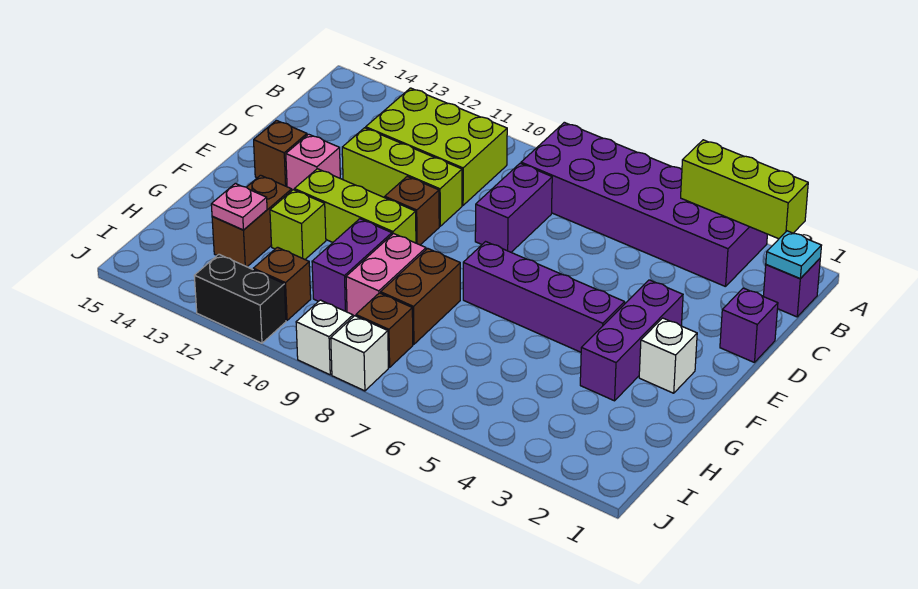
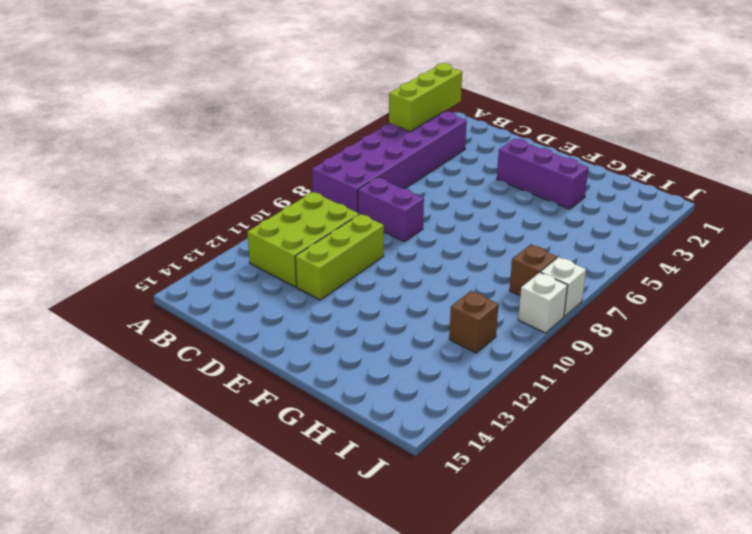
none -> purple brick B1 level 1
none -> purple brick D1 level 1
none -> brown brick E10 level 1

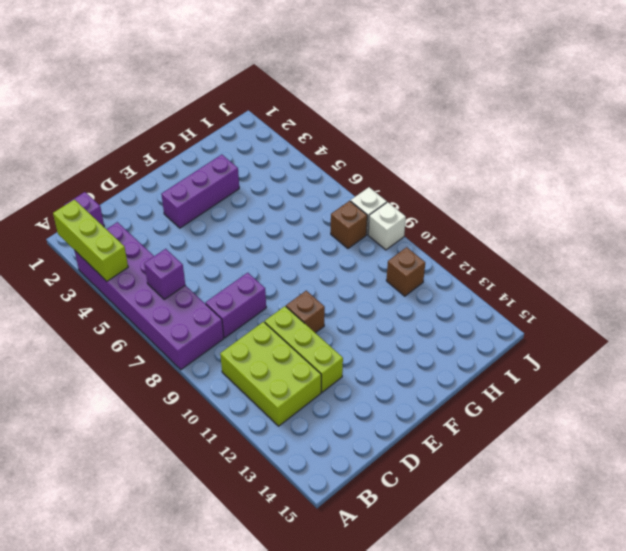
purple brick B6 level 2 -> purple brick D1 level 1
none -> pink brick E13 level 1
none -> brown brick E14 level 1
none -> white brick F2 level 1

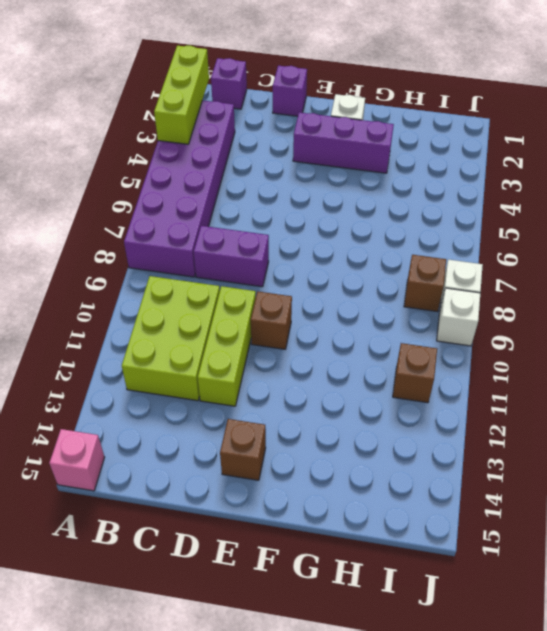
pink brick A15 level 1 -> pink brick E13 level 1
none -> purple brick F4:F7 level 1
none -> lime brick F10:F12 level 1
none -> brown brick G8:H8 level 1

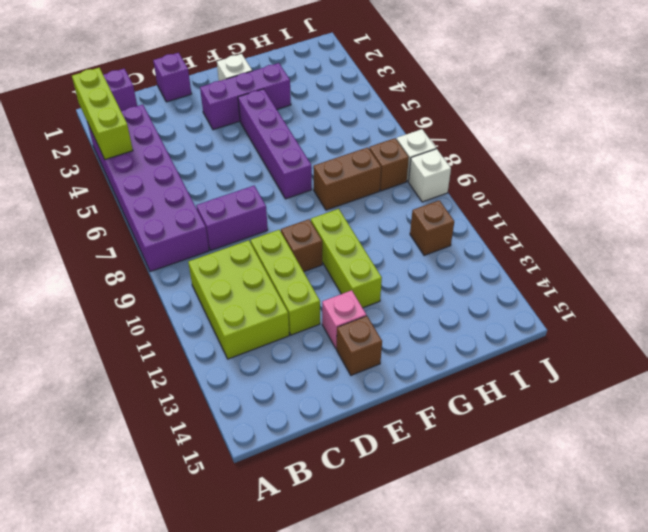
none -> pink brick G9:H9 level 1
none -> purple brick G10:H10 level 1
none -> lime brick G12 level 1

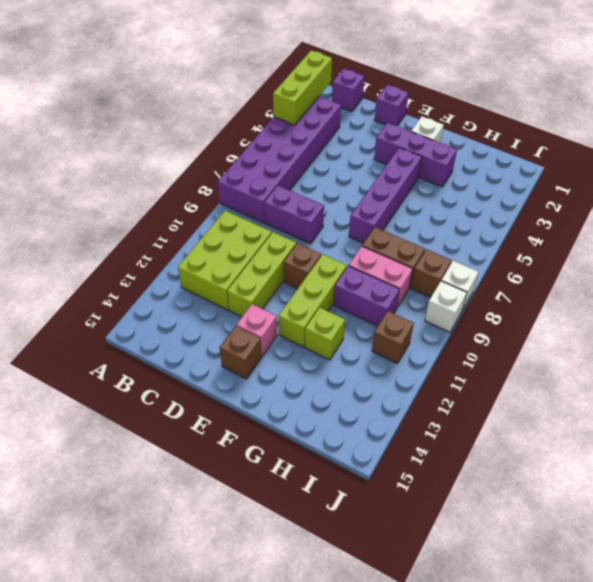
none -> brown brick G13:H13 level 1
none -> black brick J11:J12 level 1
none -> cyan plate B1 level 2

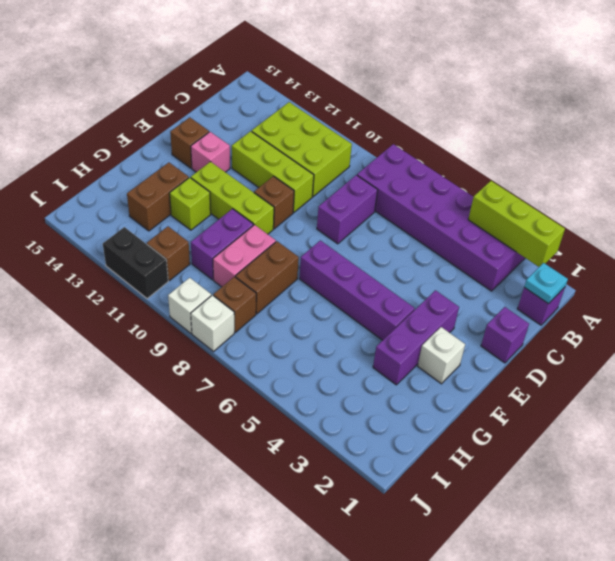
none -> pink plate H13 level 2

